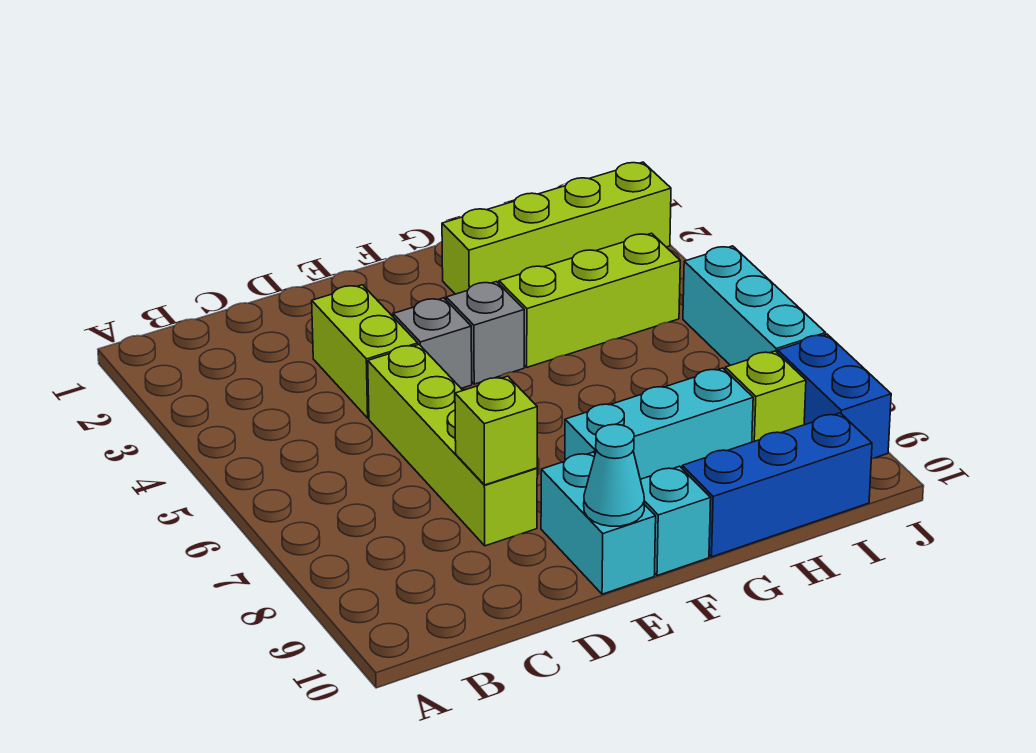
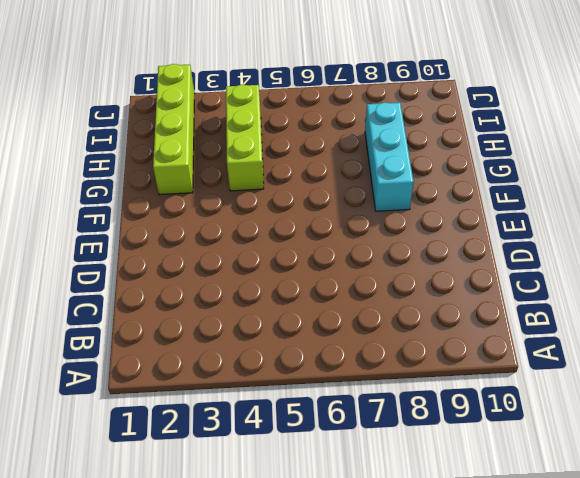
none -> lime brick D3:D4 level 1
none -> lime brick D5:D8 level 1
none -> grey brick E4 level 1

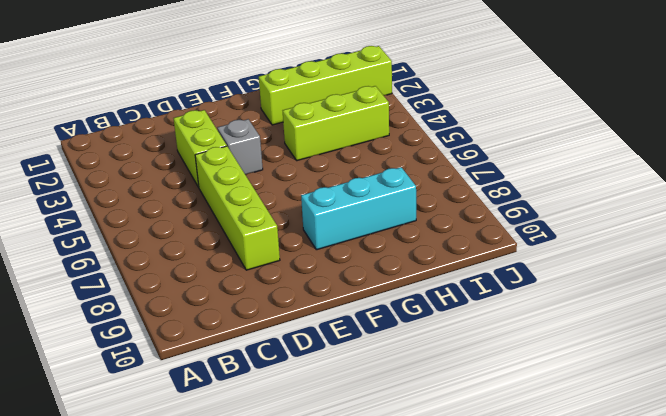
none -> cyan brick E9:E10 level 1
none -> grey brick F4 level 1
none -> cyan brick F10 level 1

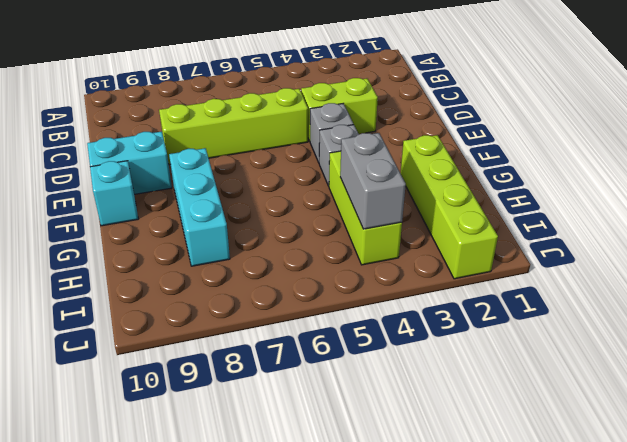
grey brick H4:I4 level 2 -> none
none -> blue brick G10:I10 level 1
none -> lime brick I8 level 1
none -> cyan brick J5:J7 level 1

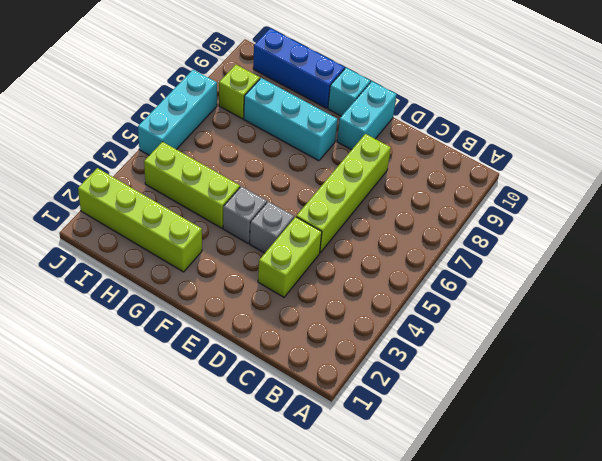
none -> blue brick J8:J9 level 1
none -> lime brick D8 level 2
none -> cyan cone E10 level 2

